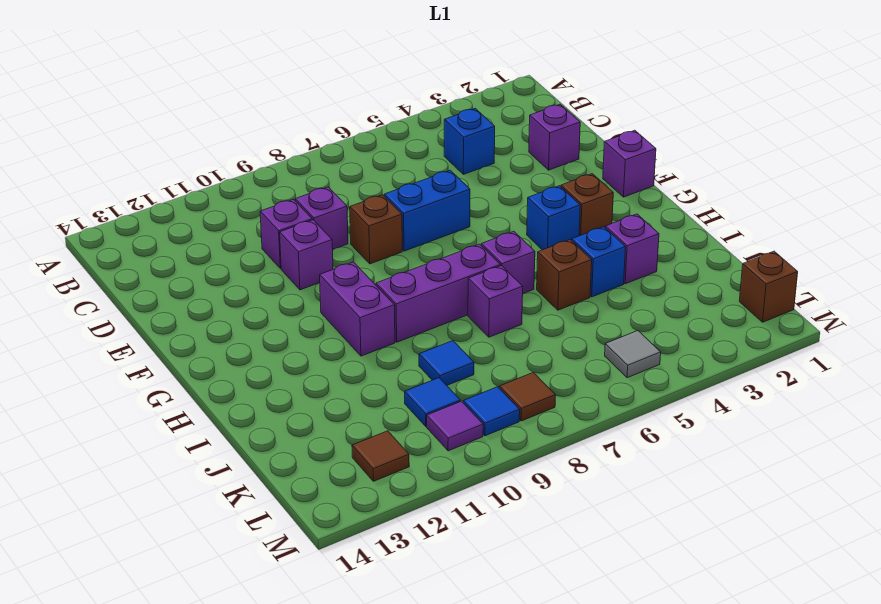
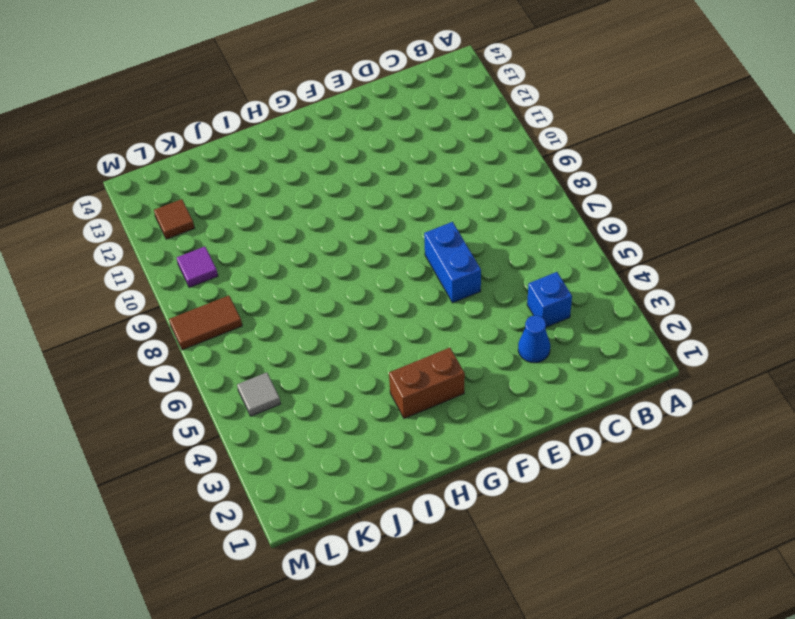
blue cone D3 level 1 -> none
brown brick G3:H3 level 1 -> brown brick G3 level 1
brown tile L8:M8 level 1 -> brown tile L8 level 1
none -> purple brick D2 level 1
none -> purple brick D9 level 1
none -> purple brick D10 level 1

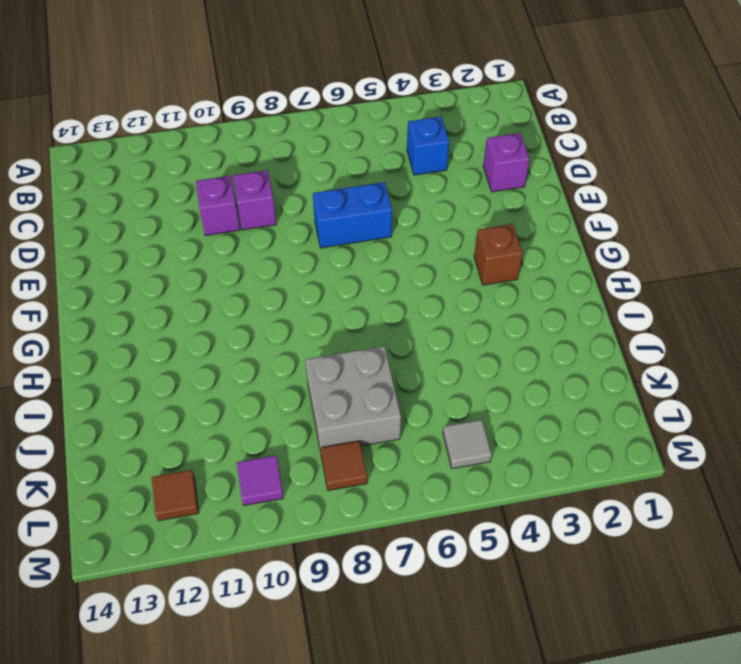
grey brick J7:K8 level 1 -> none
none -> brown brick E8 level 1
none -> purple brick E10 level 1
none -> purple brick F1 level 1

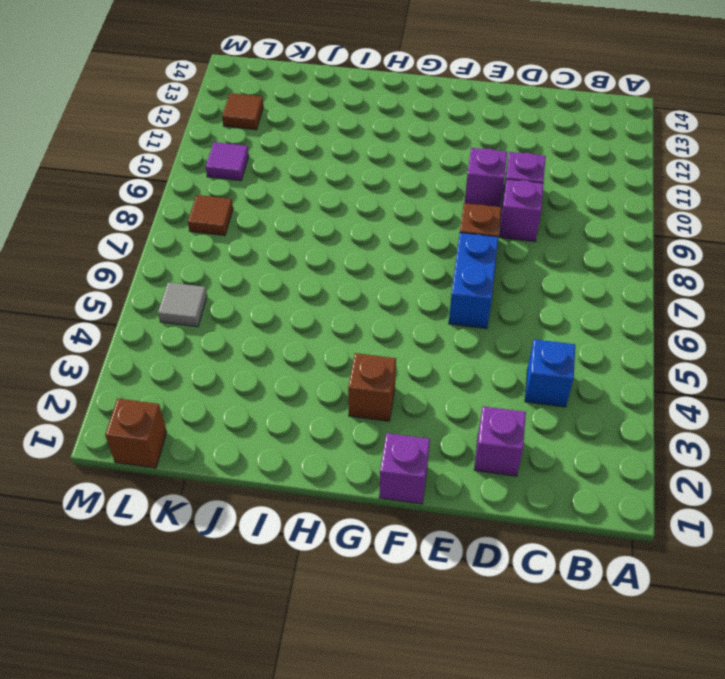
none -> blue brick G4 level 1
none -> purple brick G10:H10 level 1
none -> purple brick H6 level 1

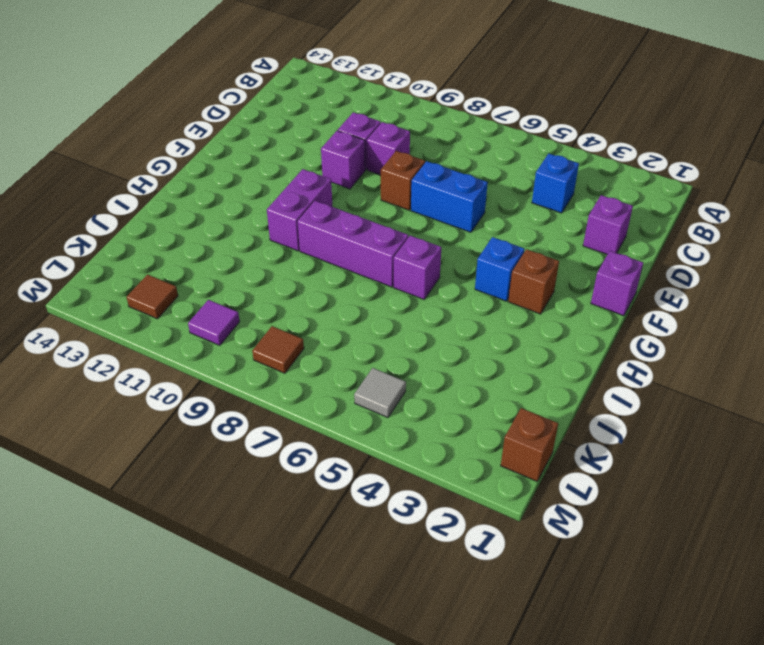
none -> purple brick I3 level 1
none -> blue brick I4 level 1
none -> brown brick I5 level 1

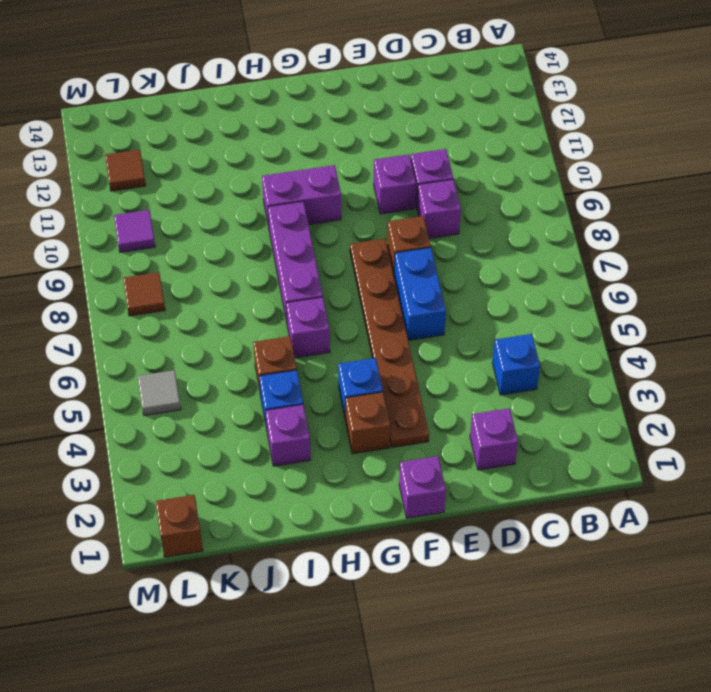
brown plate F3:F8 level 1 -> none
none -> purple brick I7 level 1
none -> blue tile J9 level 1
none -> blue tile K10 level 1

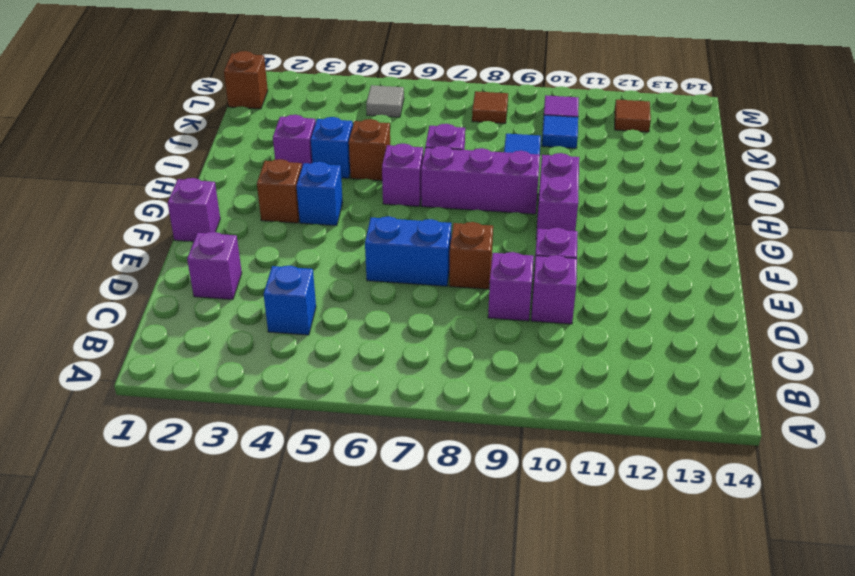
none -> blue tile L9 level 1

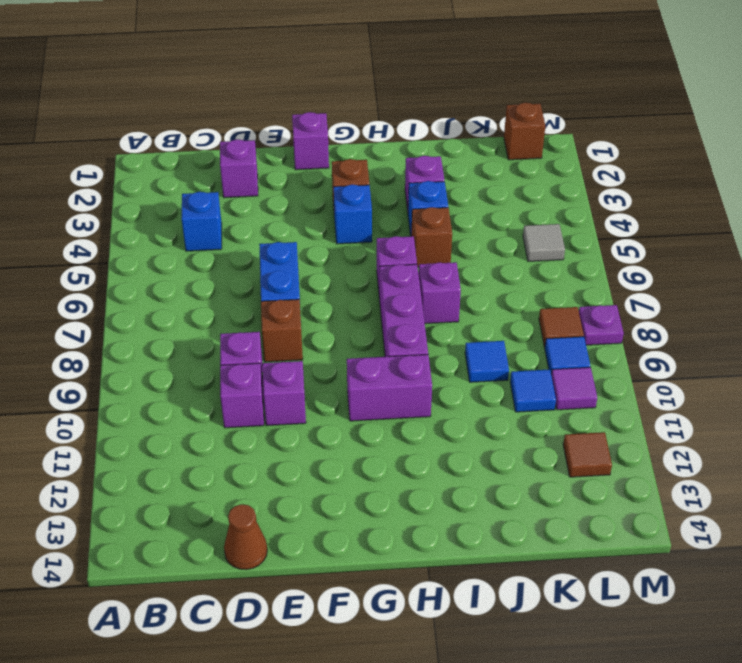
brown cone D14 level 1 -> none
purple plate M8 level 1 -> none

